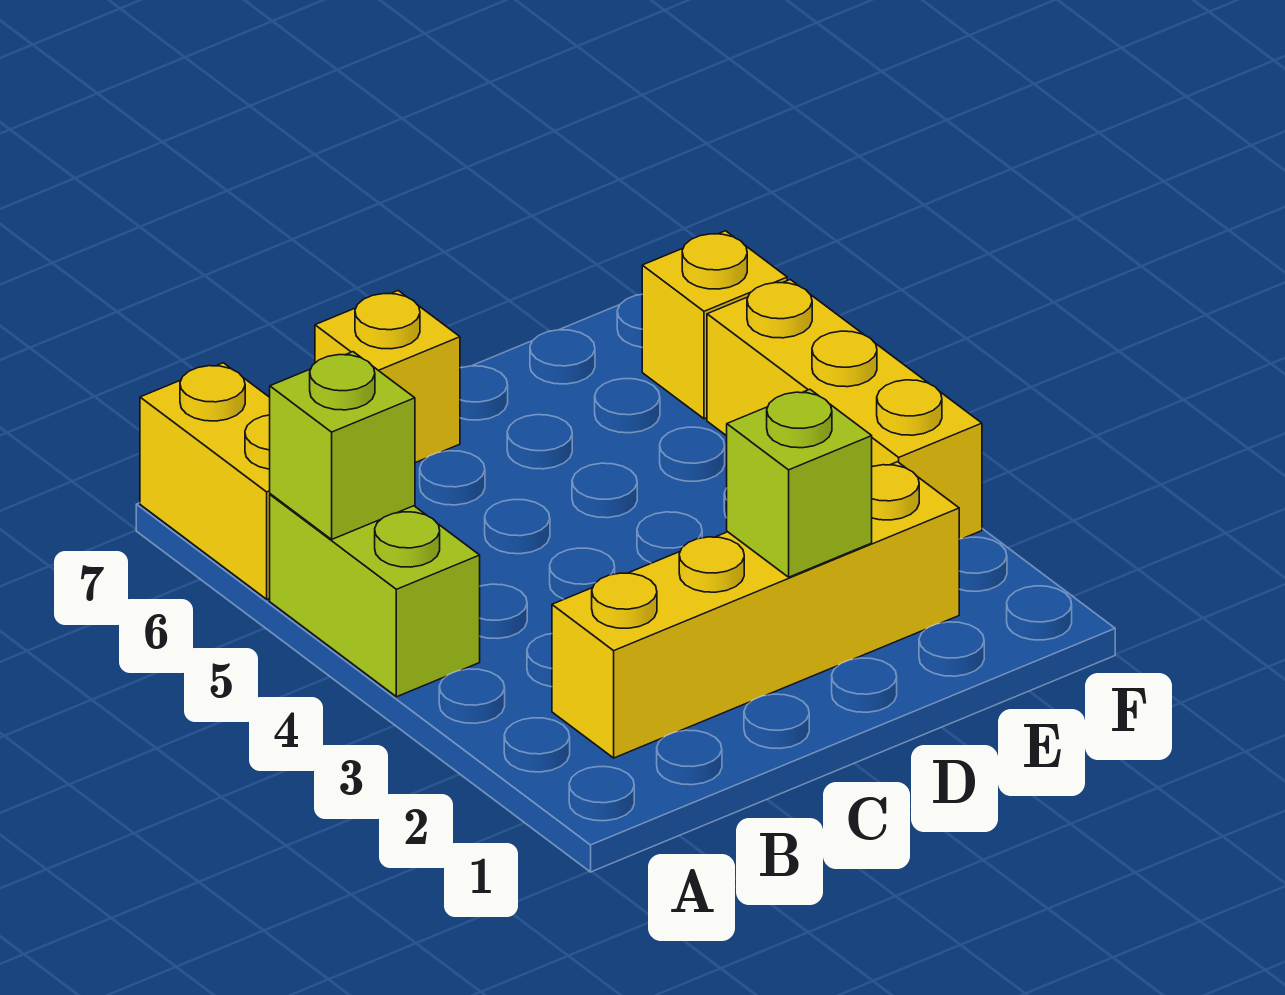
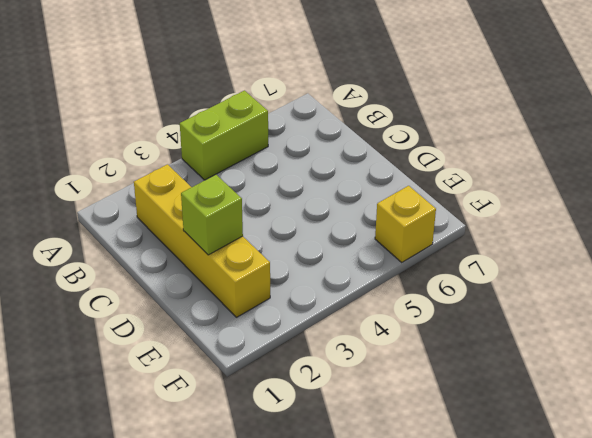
none -> yellow brick A6:A7 level 1
none -> yellow brick C7 level 1

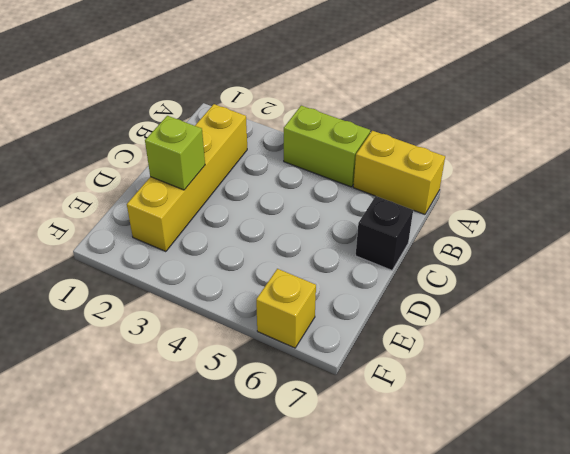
black brick C7 level 1 -> yellow brick C7 level 1
none -> yellow brick F3:F5 level 1
none -> lime brick A5 level 2

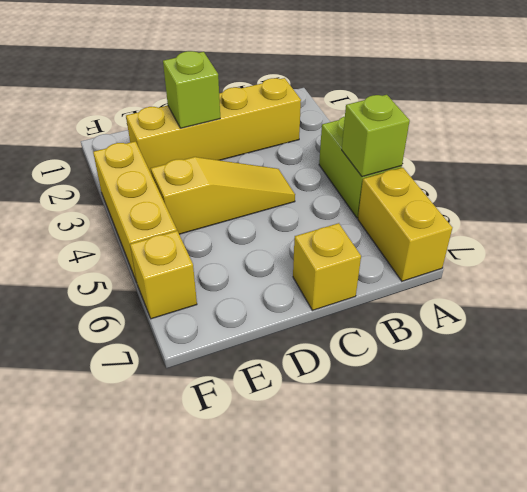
yellow slope C4:E4 level 1 top E -> none

